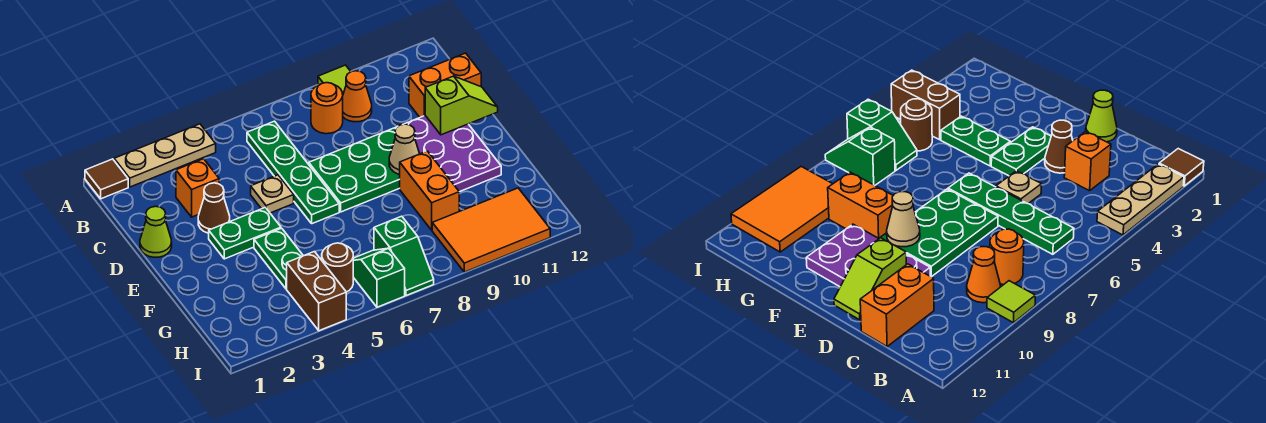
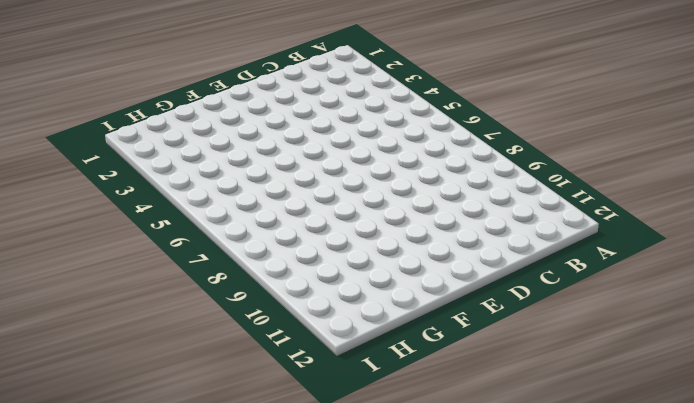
none -> brown tile A1 level 1
none -> tan plate A2:A4 level 1
none -> lime tile A9 level 1

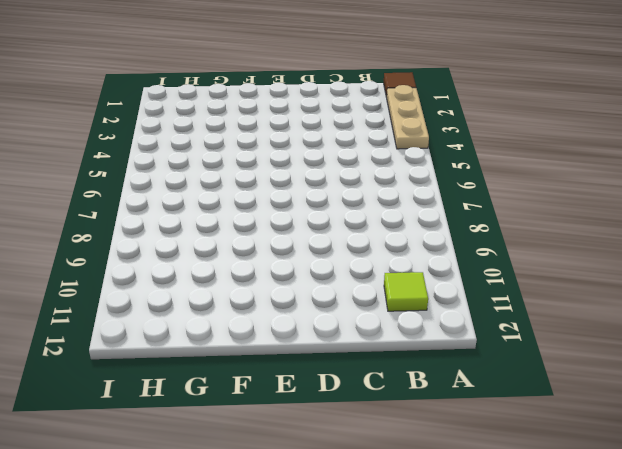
lime tile B11 level 1 -> lime tile A9 level 1
none -> green plate B6:E6 level 1
none -> orange round brick B8 level 1
none -> orange cone B9 level 1

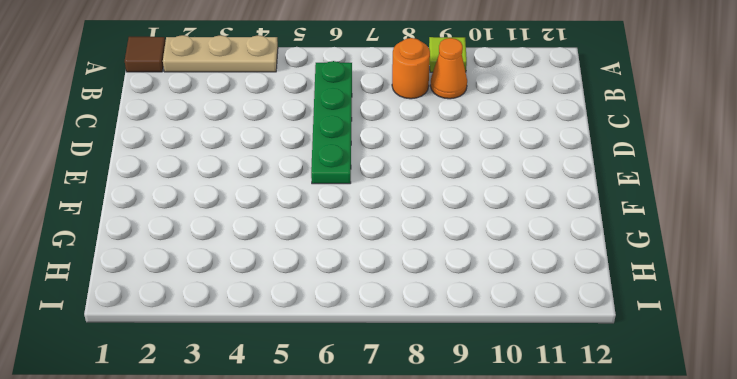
none -> orange brick C3 level 1
none -> orange brick C11:C12 level 1
none -> lime cone D1 level 1

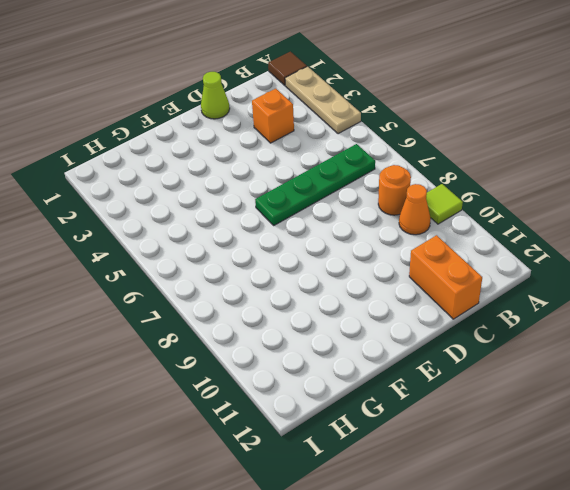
none -> brown cone D3 level 1
none -> tan plate D5 level 1
none -> green plate D7:E9 level 1

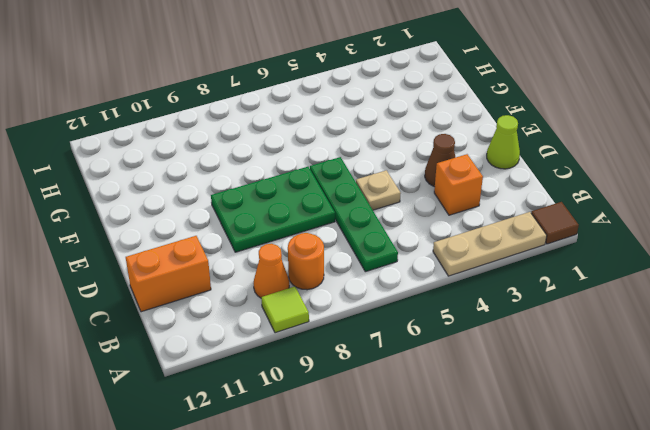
none -> purple plate D10:F11 level 1
none -> green plate E3:E4 level 1
none -> green plate F4:G4 level 1

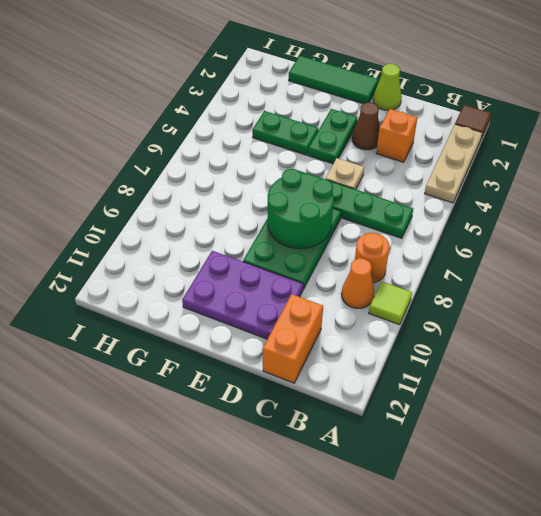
green round brick D7:E8 level 2 -> none
green tile E1:G1 level 1 -> none
none -> orange brick F9:G9 level 1
none -> brown brick H4:I4 level 1
none -> brown round brick H5 level 1

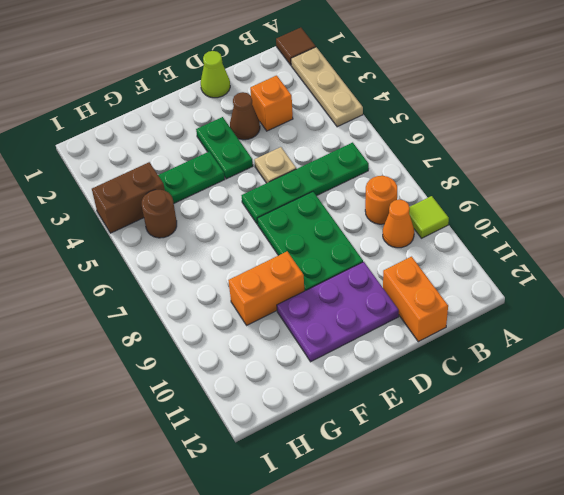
none -> green slope H6:I6 level 1 top I
none -> green slope H7:I7 level 1 top H
none -> orange tile H9:I11 level 1

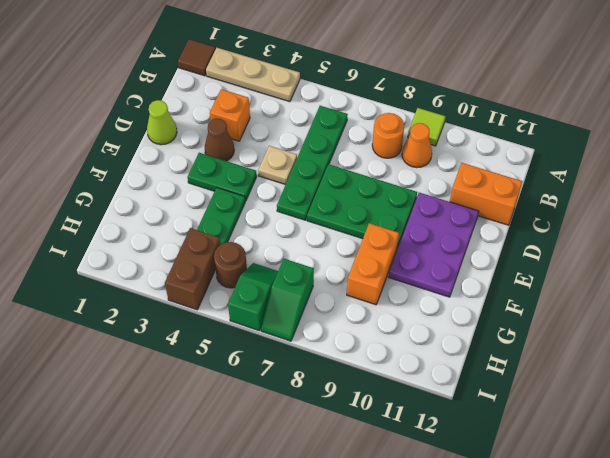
none -> orange tile H9:I11 level 1
none -> lime slope D11:D12 level 2 top 11
none -> tan cone E9 level 2

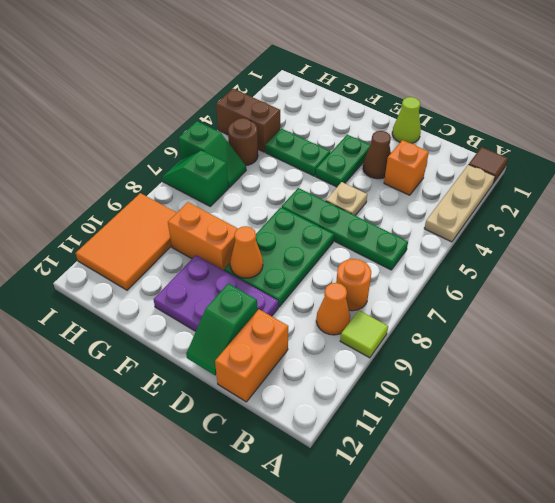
green slope D11:D12 level 2 top 11 -> lime slope D11:D12 level 2 top 11
orange cone E9 level 2 -> tan cone E9 level 2

